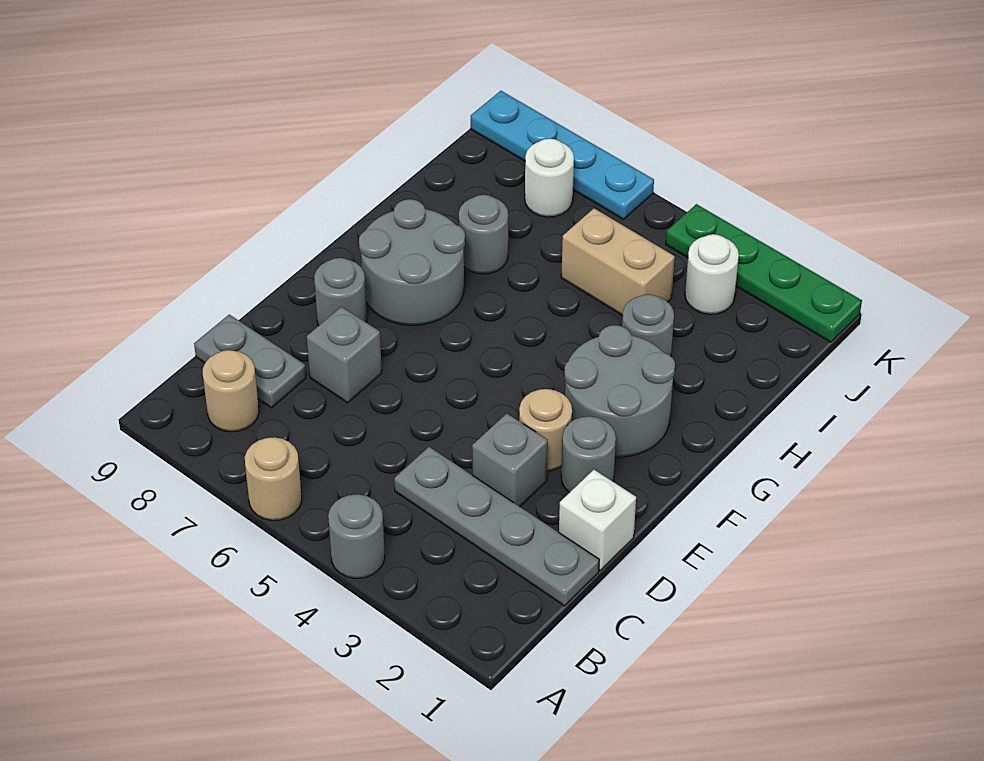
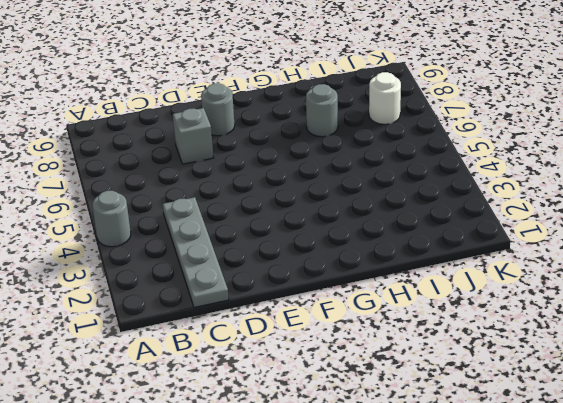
none -> tan round brick A6 level 1
none -> tan round brick B8 level 1
none -> grey plate C8:C9 level 1

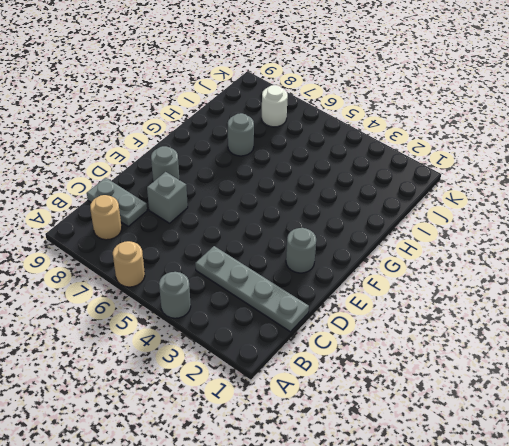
none -> white brick D1 level 1
none -> grey brick D3 level 1
none -> tan round brick E3 level 1

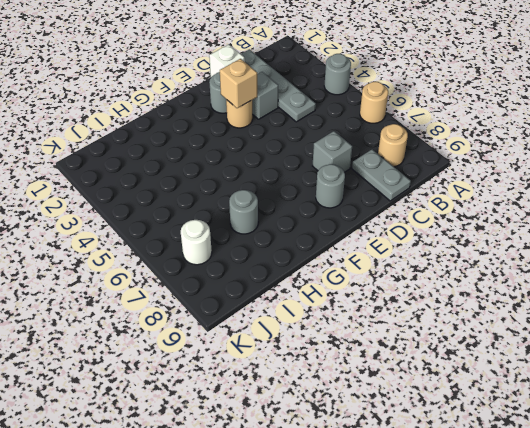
tan brick E3 level 2 -> none
none -> grey round brick F2:G3 level 1
none -> grey round brick F7:G8 level 1
none -> grey round brick H3 level 1

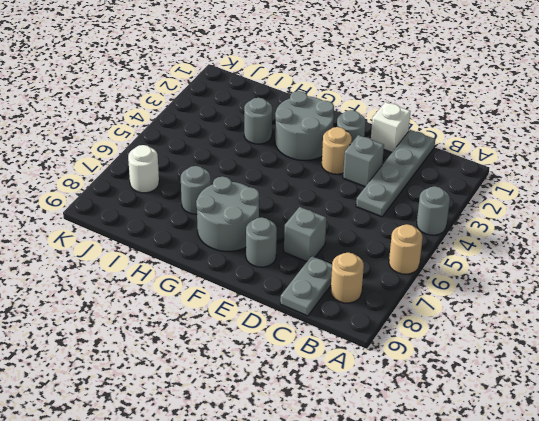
none -> tan brick I4:I5 level 1
none -> white round brick J3 level 1
none -> green plate K1:K4 level 1

